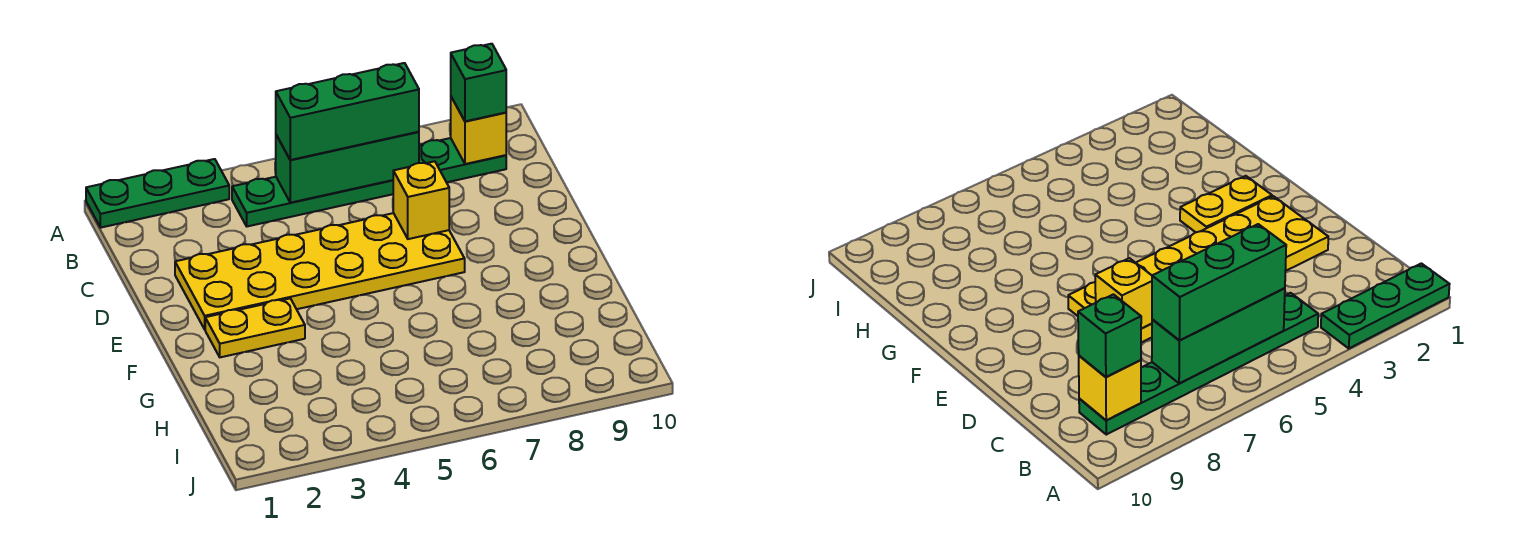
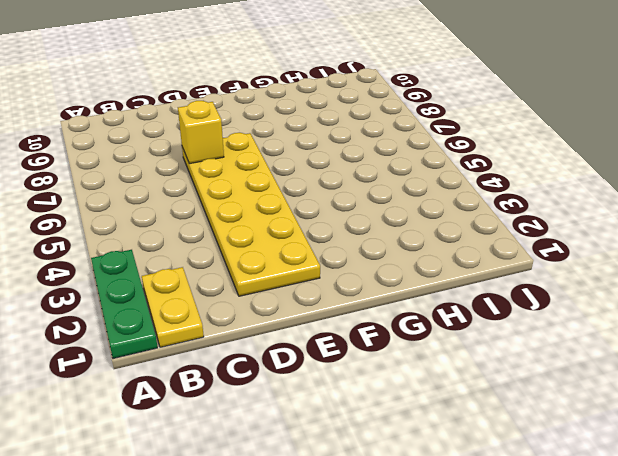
yellow plate B1:B2 level 1 -> yellow plate F2:F3 level 1
none -> green plate B4:B9 level 1
none -> green brick B5:B7 level 2

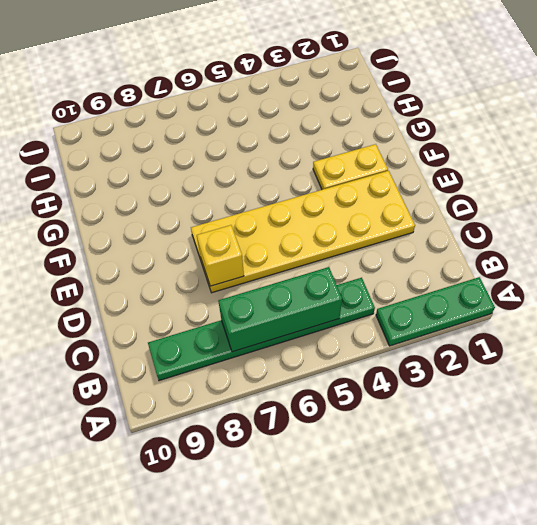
none -> yellow brick B9 level 2
none -> green brick B5:B7 level 3

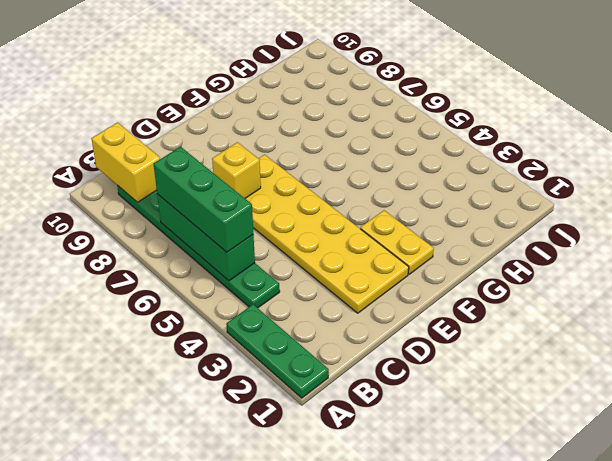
yellow brick B9:B10 level 2 -> yellow brick B9 level 2
none -> green brick B9 level 3

